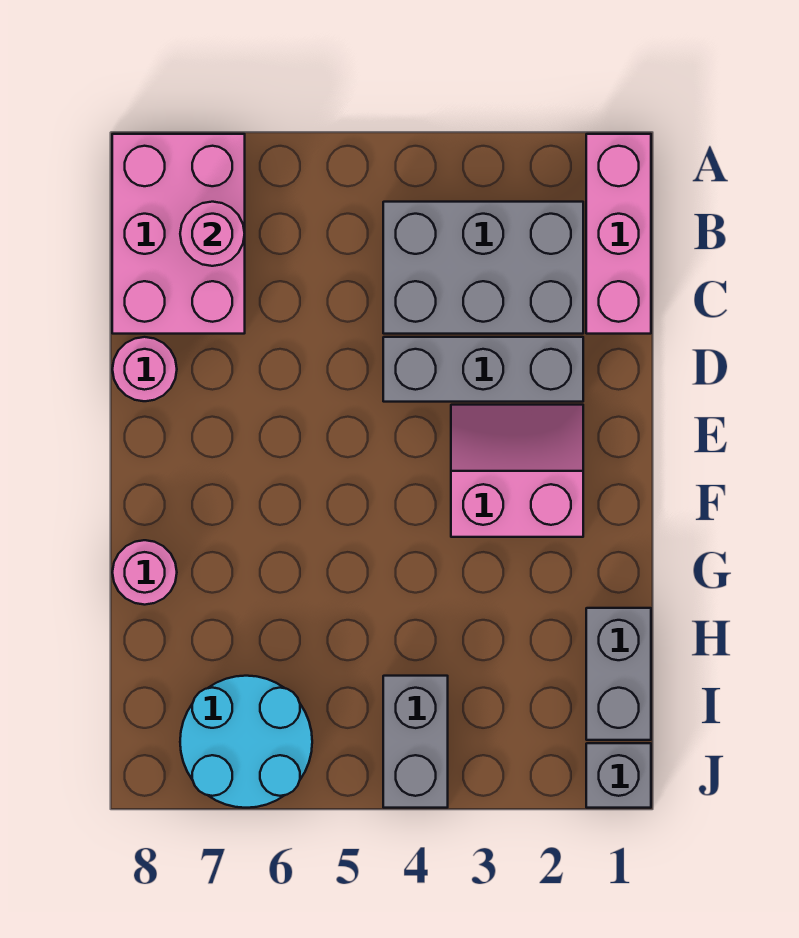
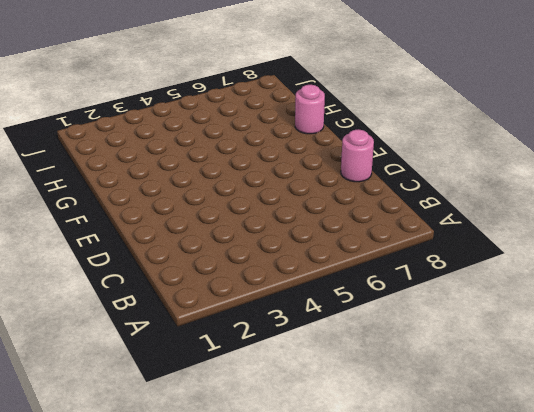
none -> pink brick A1:C1 level 1
none -> pink brick A7:C8 level 1
none -> grey brick B2:C4 level 1

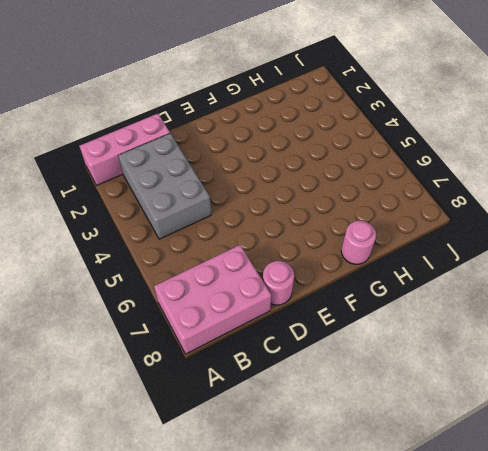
none -> grey brick D2:D4 level 1
none -> pink slope E2:F3 level 1 top F
none -> grey brick H1:I1 level 1

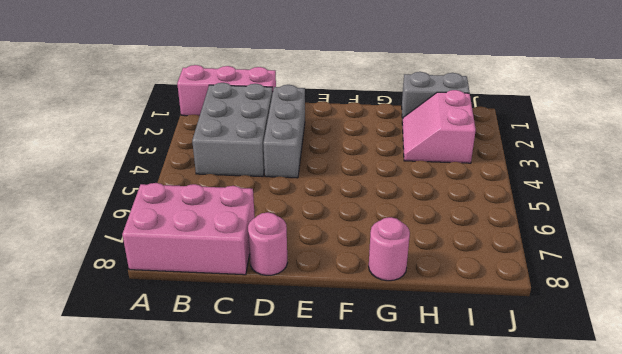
pink slope H2:I3 level 1 top I -> pink slope E2:F3 level 1 top F
none -> grey brick I4:J4 level 1
none -> cyan round brick I6:J7 level 1
none -> grey brick J1 level 1

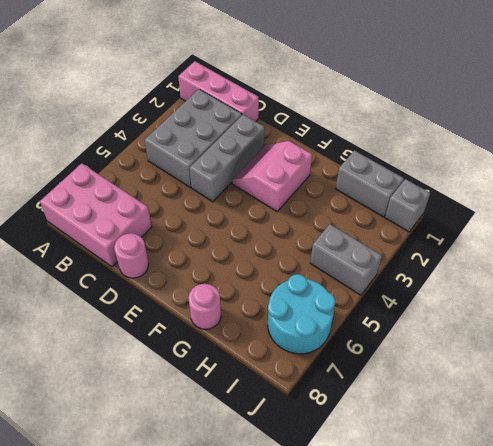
none -> pink round brick B7 level 2

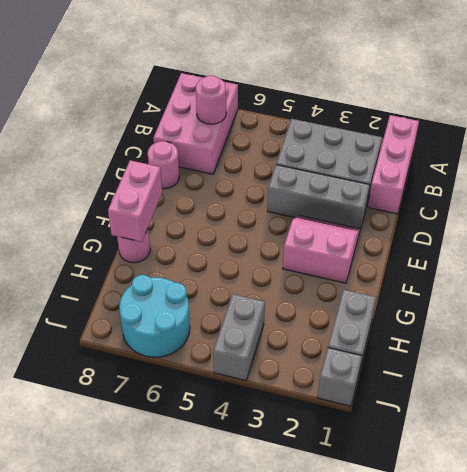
pink brick F8:G8 level 2 -> none

